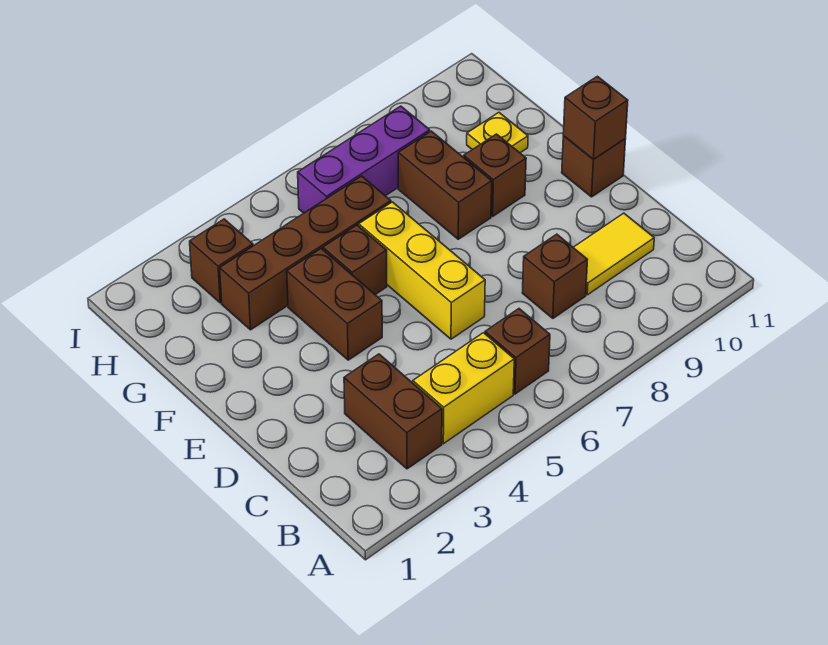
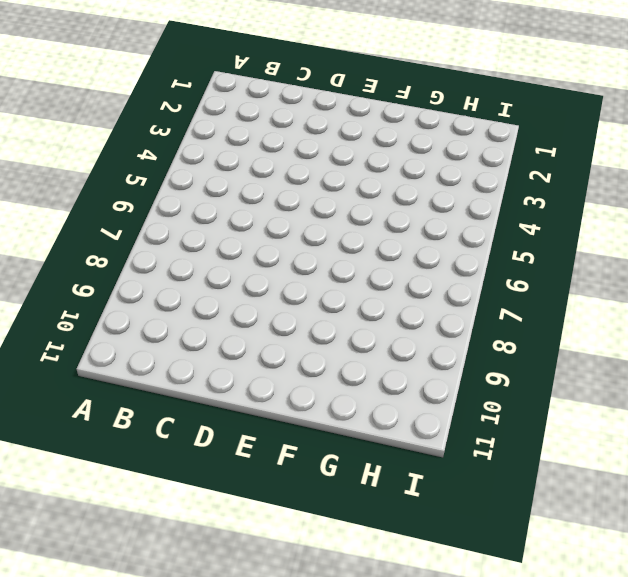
none -> brown brick B3:C3 level 1
none -> yellow brick B4:B5 level 1
none -> brown brick B6 level 1

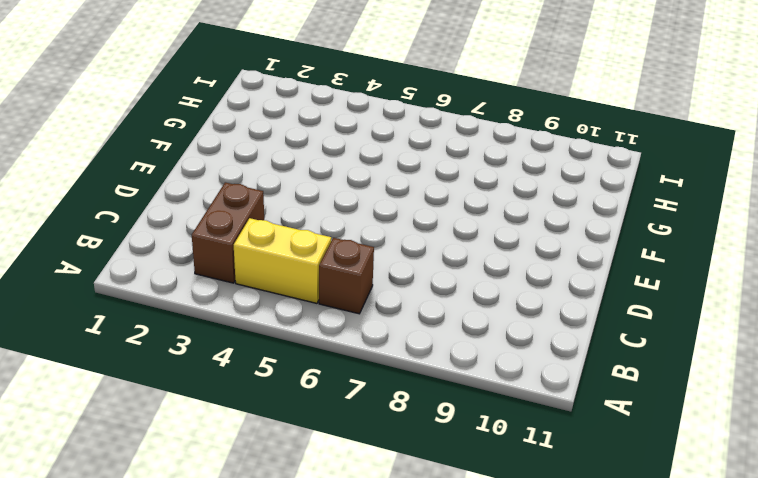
none -> brown brick C8 level 1
none -> yellow tile C9:C10 level 1
none -> yellow brick D6:F6 level 1

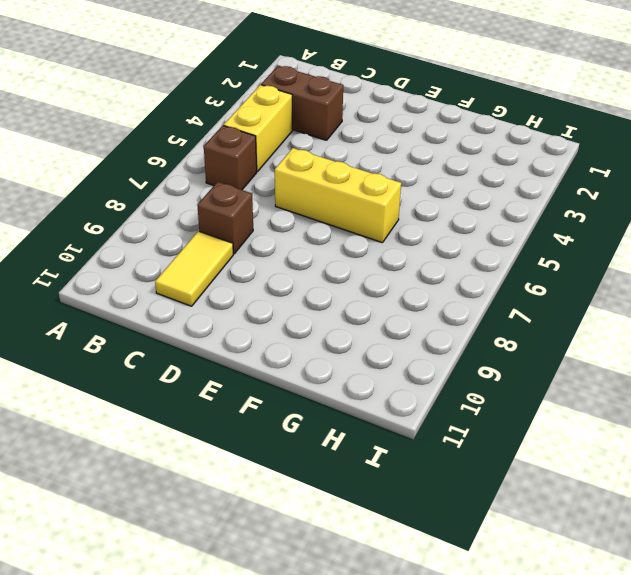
none -> brown brick E4:F4 level 1
none -> brown brick E11 level 1
none -> brown brick F5 level 1

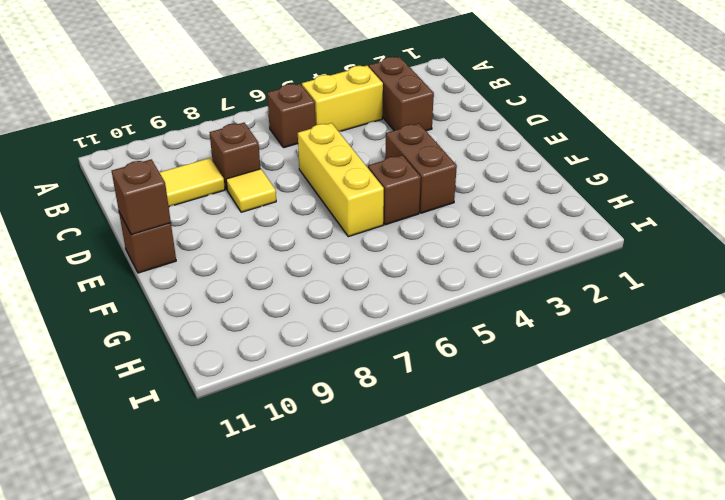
yellow tile D8 level 1 -> none
none -> brown brick F8:G8 level 1
none -> brown brick F9 level 1
none -> brown brick G3:G6 level 1

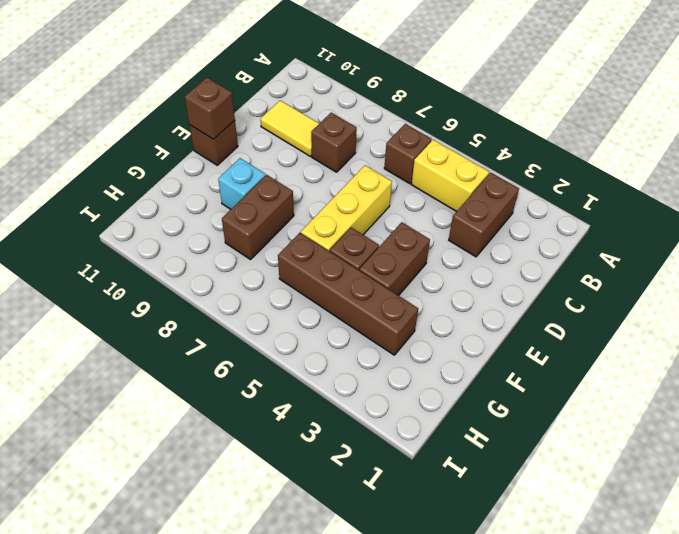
cyan brick F9 level 1 -> brown brick F9 level 1
none -> yellow plate G10 level 1
none -> brown brick H3 level 1
none -> purple brick H6:H8 level 1

